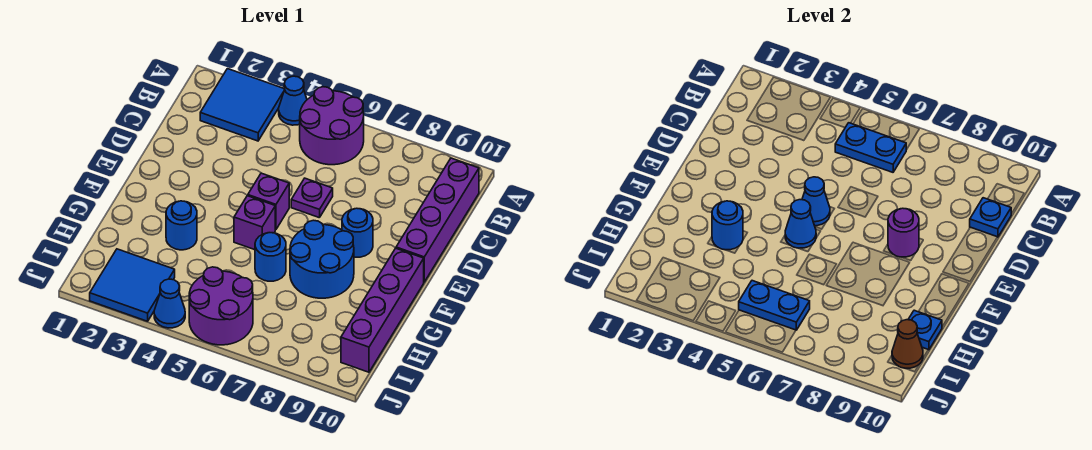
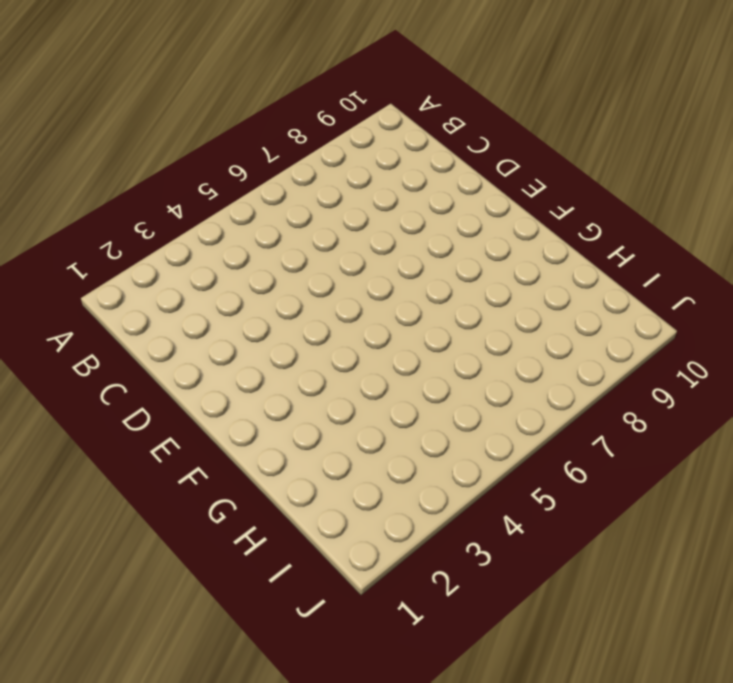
none -> blue tile A2:B3 level 1
none -> blue cone A4 level 1
none -> purple round brick A5:B6 level 1

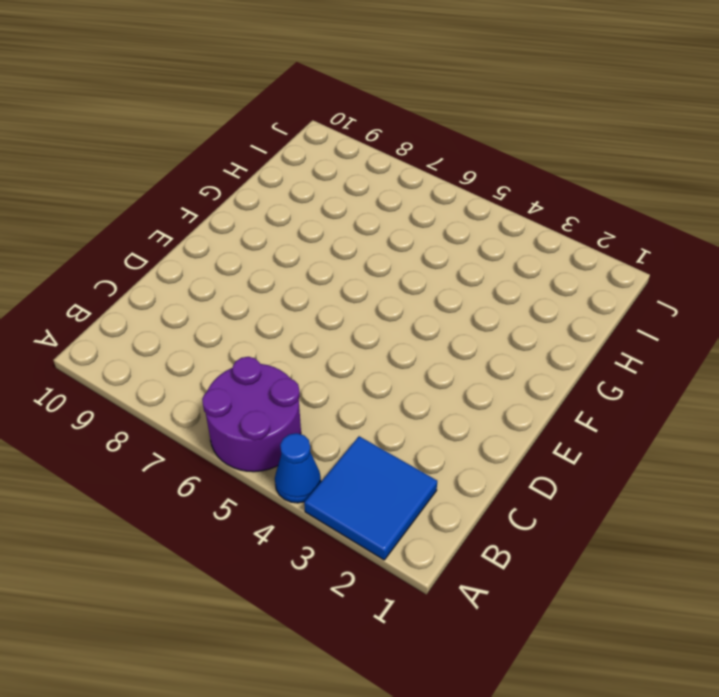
none -> purple brick B10:E10 level 1
none -> purple plate D6 level 1
none -> purple brick E5 level 1

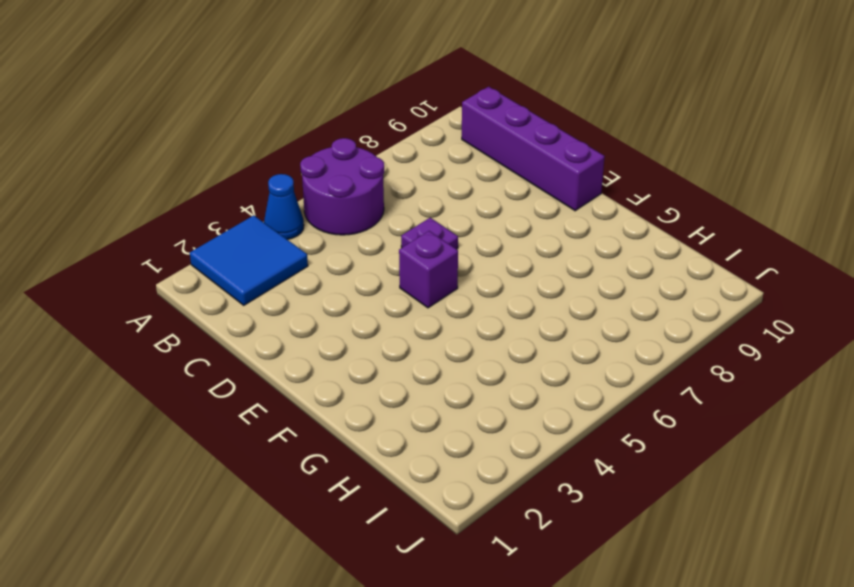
none -> blue round brick E8 level 1
none -> purple brick F5 level 1
none -> blue round brick F7:G8 level 1

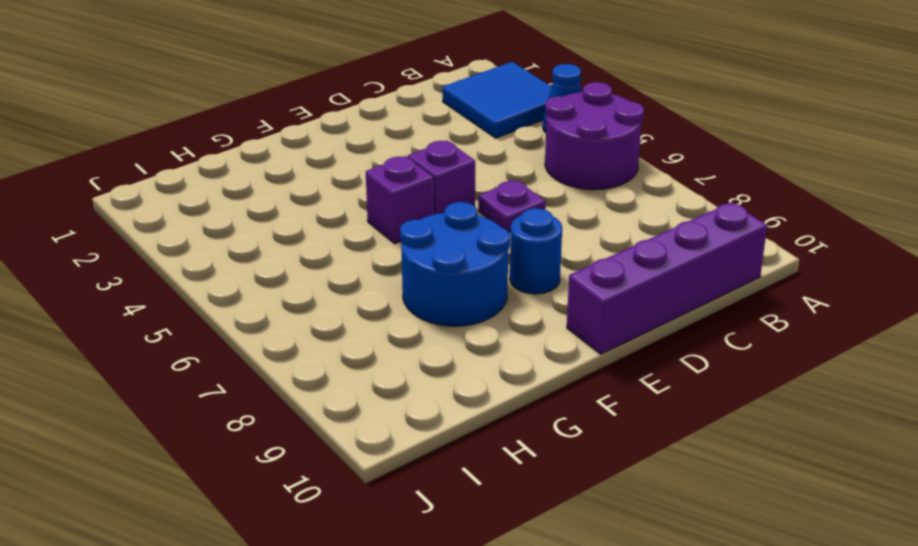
none -> purple brick F10:I10 level 1
none -> blue round brick G3 level 1
none -> blue round brick G6 level 1

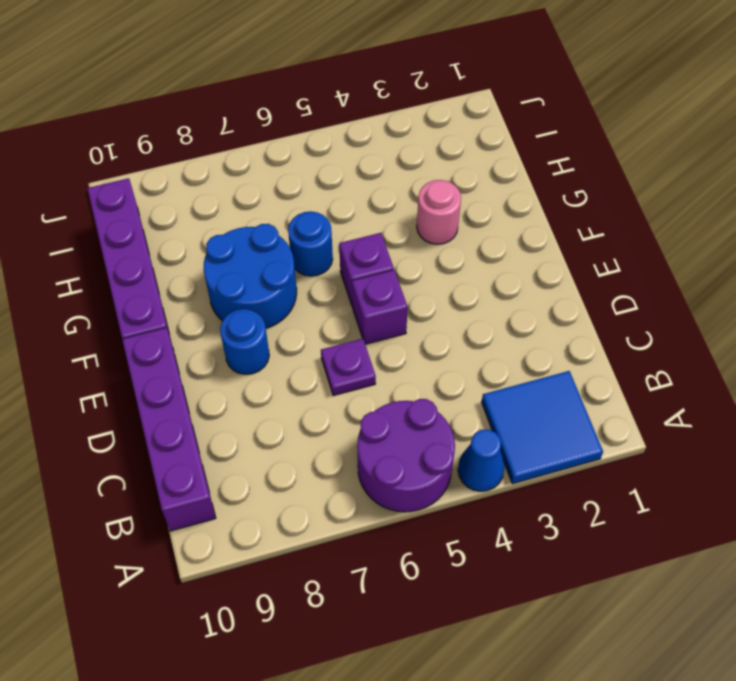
pink round brick G3 level 1 -> blue round brick G3 level 1
none -> blue tile I2:J3 level 1
none -> purple round brick I5:J6 level 1
none -> blue cone J4 level 1

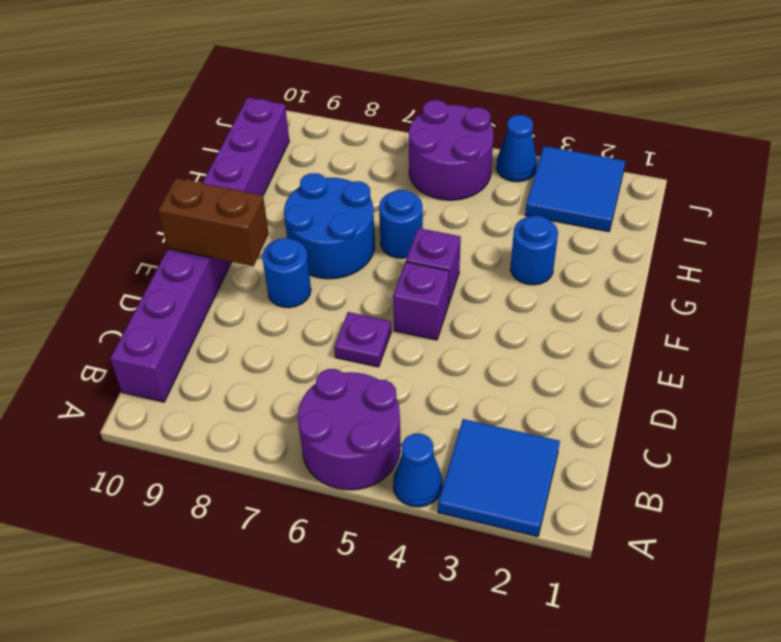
brown brick E9:E10 level 2 -> none
none -> blue plate B5:B6 level 2
none -> blue plate C10 level 2
none -> blue cone E5 level 2

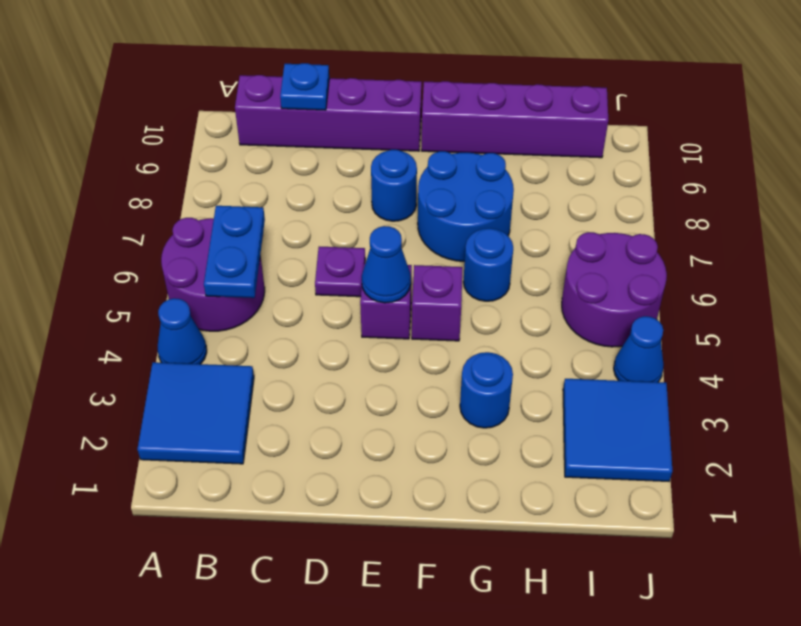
none -> purple round brick E8 level 2
none -> blue cone F5 level 2
none -> blue round brick G3 level 2

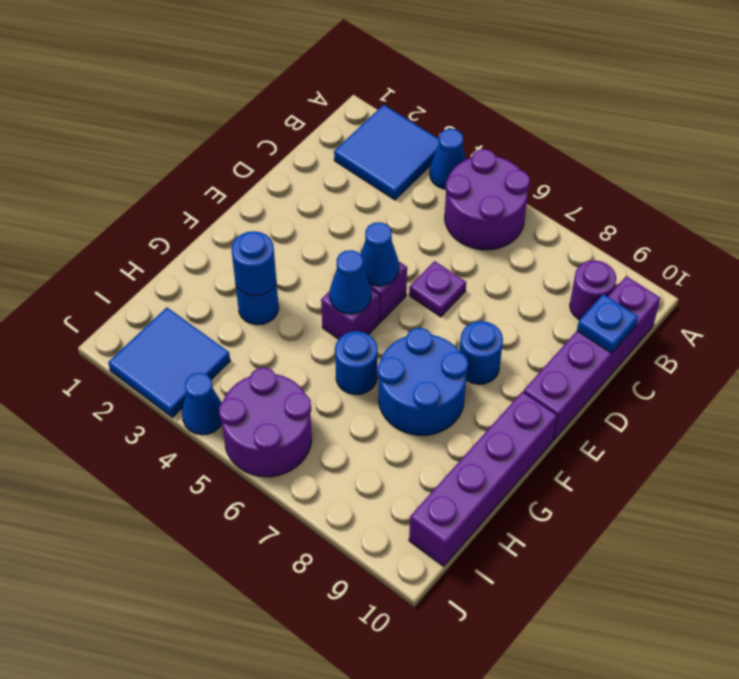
purple round brick B9 level 1 -> purple round brick E8 level 2
none -> blue plate B5:B6 level 2
none -> blue plate H10 level 2
none -> blue plate I5:I6 level 2

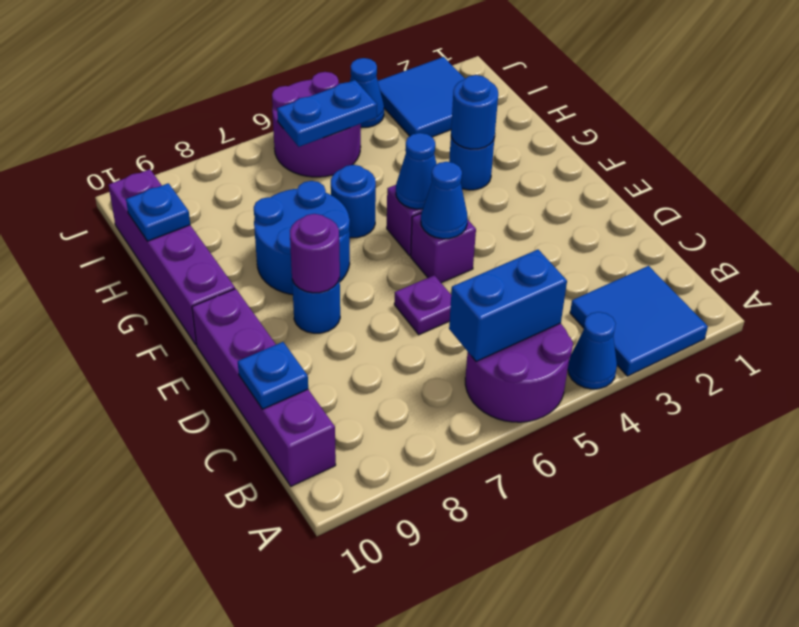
blue brick B5:B6 level 2 -> blue plate B5:B6 level 2
none -> brown cone I10 level 2

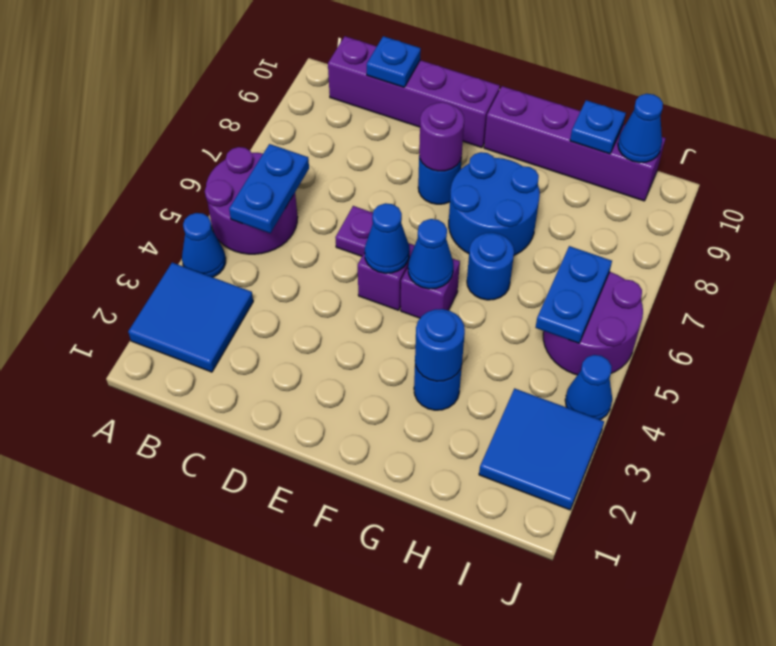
blue cone I10 level 2 -> brown cone I10 level 2

